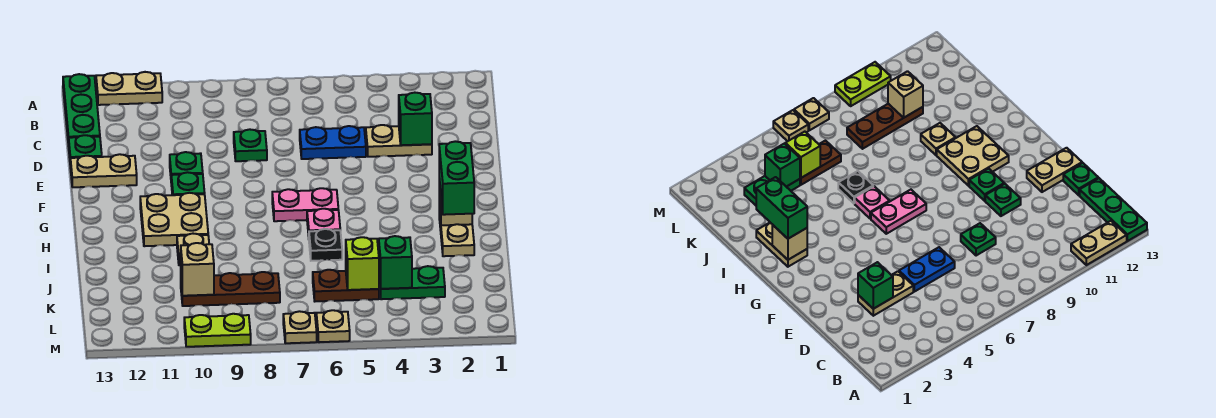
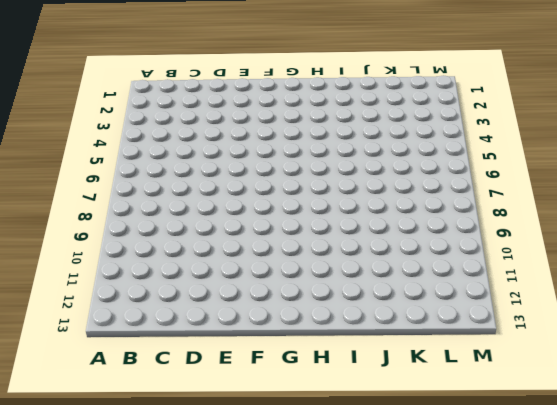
none -> tan plate A11:A12 level 1
none -> green plate A13:C13 level 1
none -> tan plate D3:D4 level 1

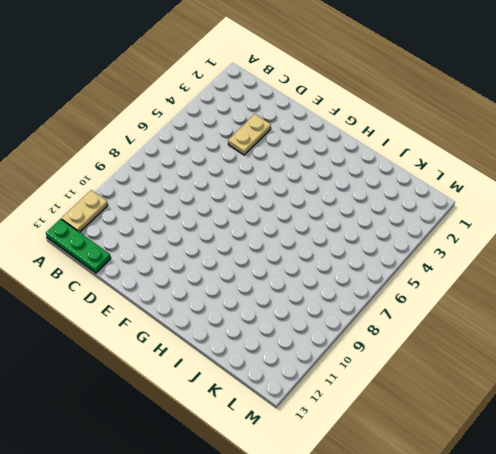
none -> blue plate D5:D6 level 1
none -> green plate D8 level 1
none -> green plate D13 level 1

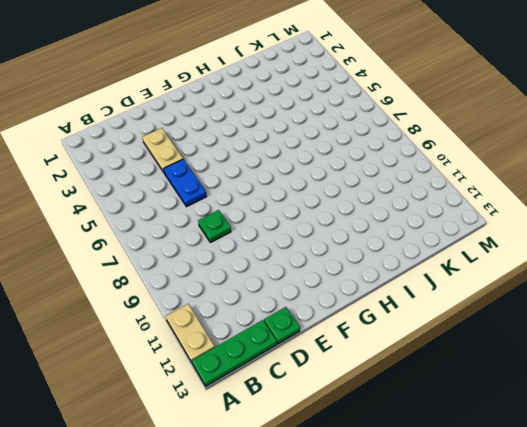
none -> green plate E10 level 1
none -> tan plate E12:E13 level 1
none -> green plate F10 level 1

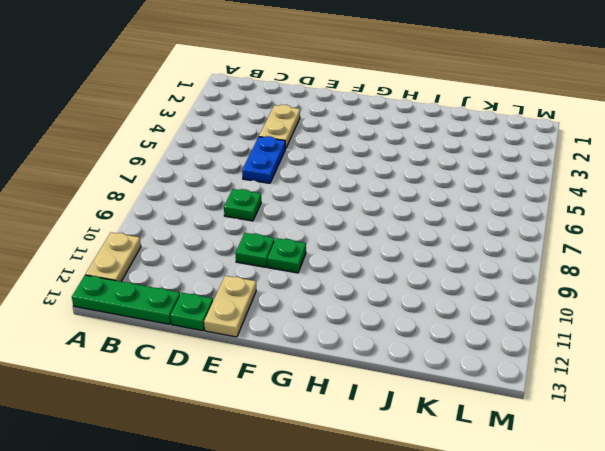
none -> pink plate G6:G7 level 1
none -> tan plate G10:H11 level 1
none -> tan plate H2:I2 level 1

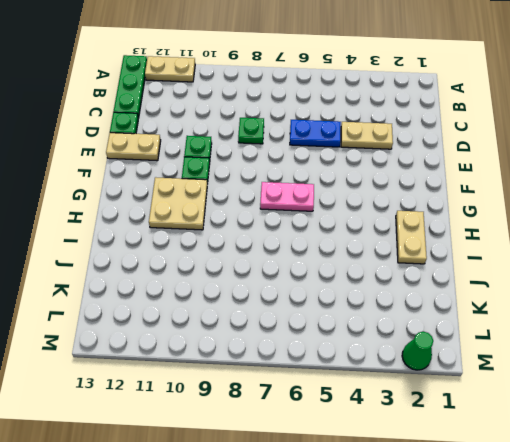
green cone M2 level 1 -> none
none -> pink plate H6 level 1
none -> black plate I6 level 1
none -> tan plate I10 level 1

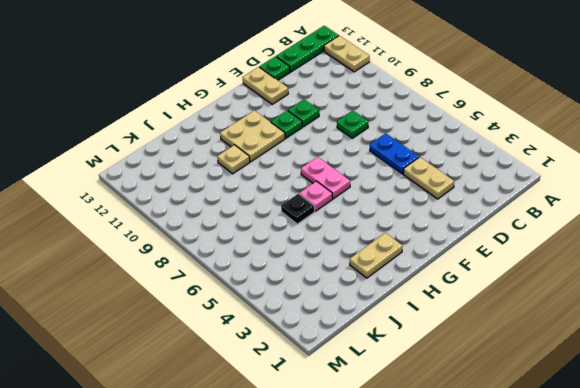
none -> green plate K3:K4 level 1
none -> brown plate K5:K6 level 1
none -> brown plate K8:K10 level 1

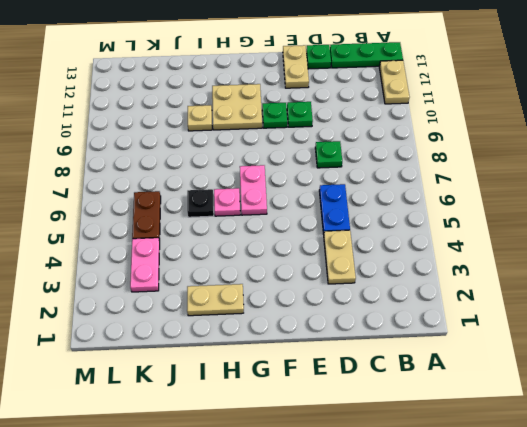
pink plate K3:K4 level 1 -> green plate K3:K4 level 1
none -> brown plate K8:K10 level 1
none -> tan plate M6 level 1
none -> tan plate M7 level 1

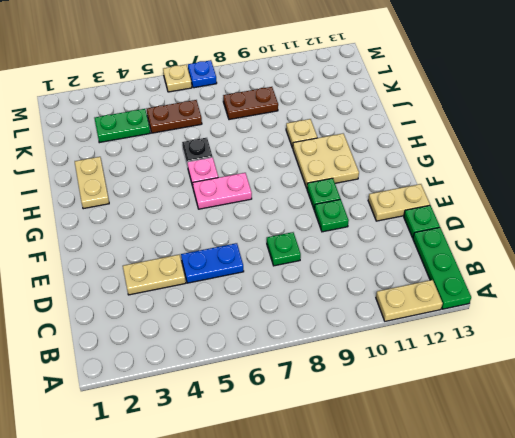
brown plate K8:K9 level 1 -> brown plate K8:K10 level 1
blue plate M7 level 1 -> tan plate M7 level 1
none -> lime plate M9:M10 level 1
none -> green brick D3 level 2
none -> tan brick H2 level 2

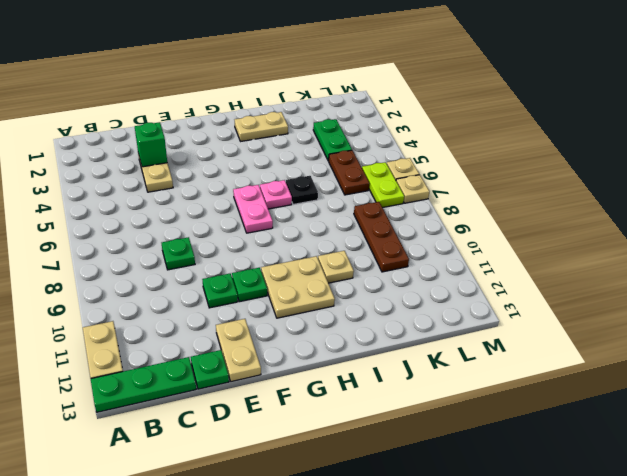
lime plate L6:L7 level 1 -> lime plate M9:M10 level 1
none -> blue plate D5:D6 level 1
none -> tan brick H2 level 2
none -> green brick K4 level 2

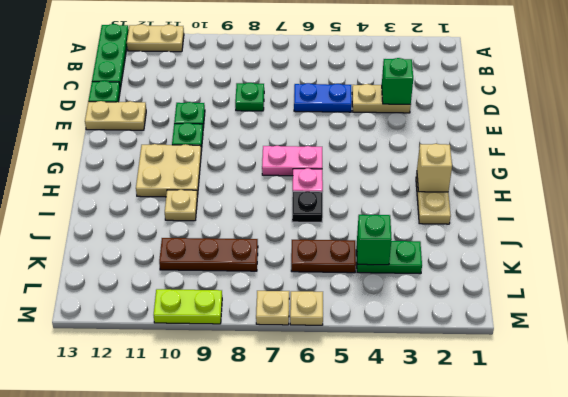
none -> lime brick K5 level 2
none -> tan brick K10 level 2
none -> green brick H2:I2 level 3

